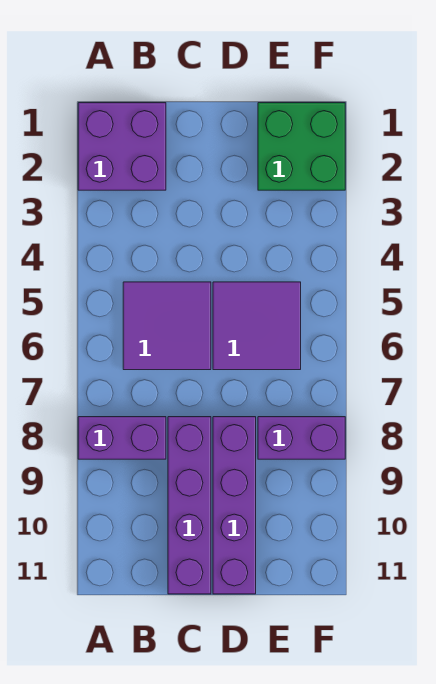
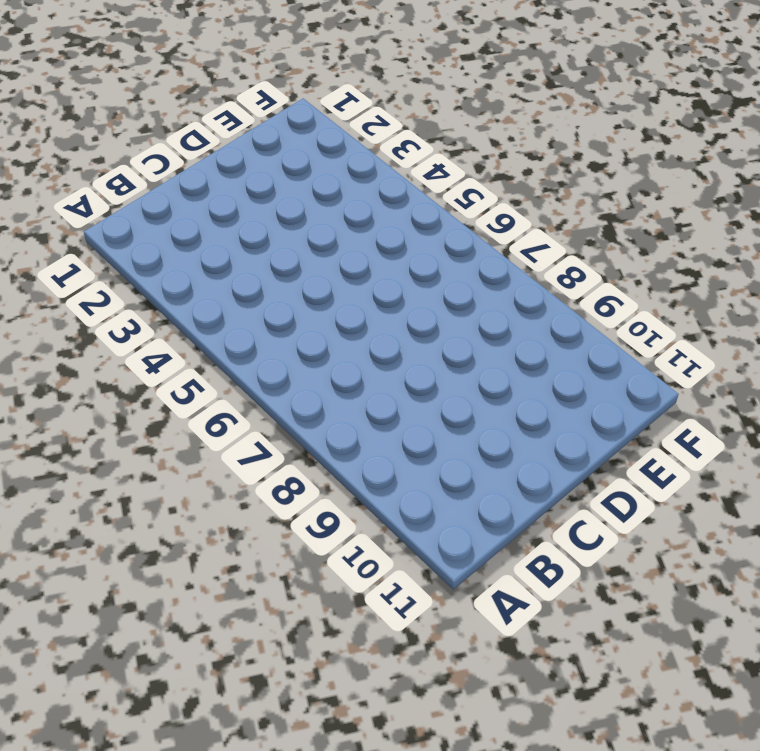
none -> purple brick A1:B2 level 1
none -> purple brick A8:B8 level 1

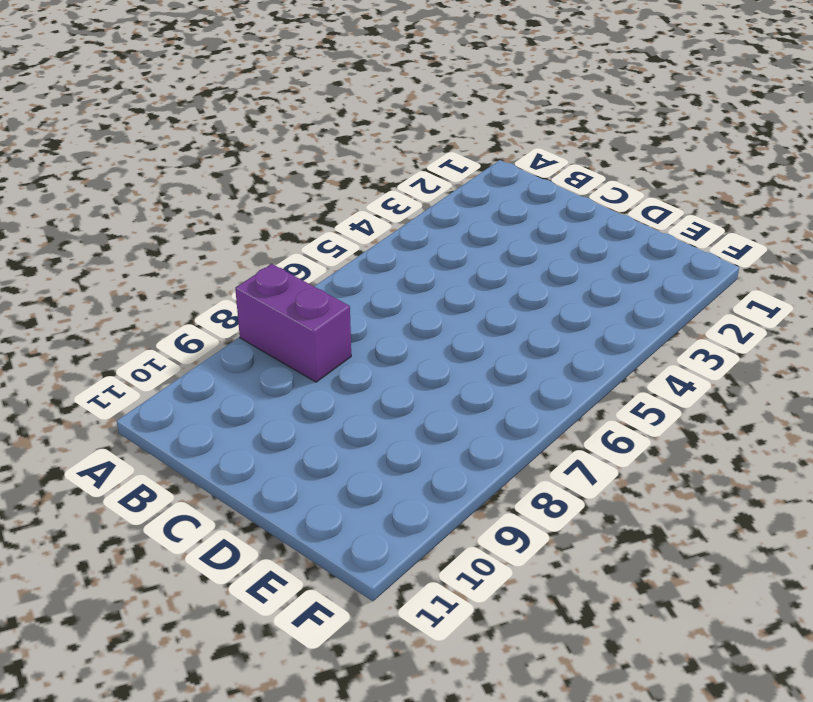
none -> purple brick A1:B2 level 1
none -> purple tile B5:C6 level 1

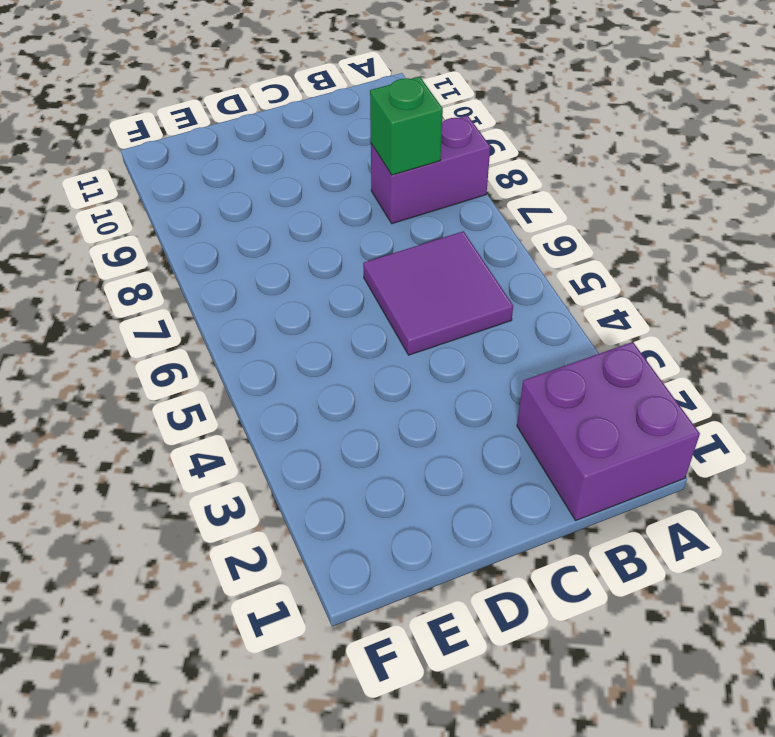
green brick B8 level 2 -> none
none -> purple brick C8:C11 level 1
none -> purple tile D5:E6 level 1

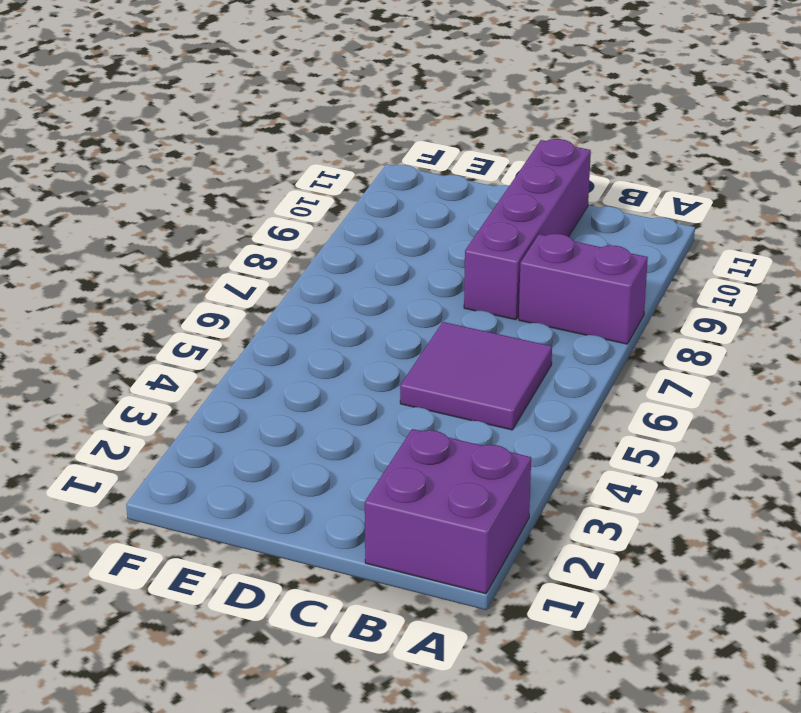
none -> purple tile D5:E6 level 1
none -> purple brick D8:D11 level 1

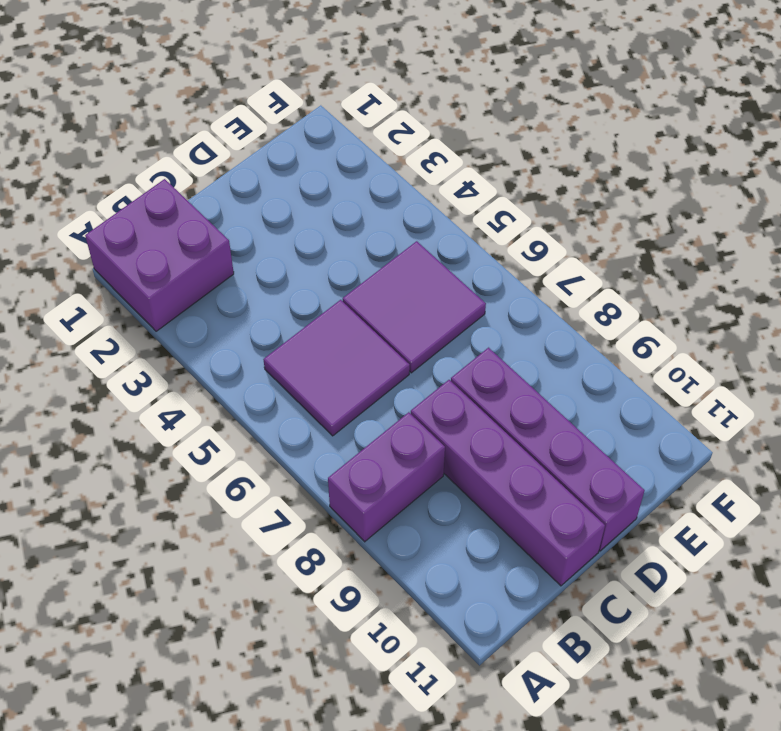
none -> green brick E1:F2 level 1
none -> purple brick E8:F8 level 1

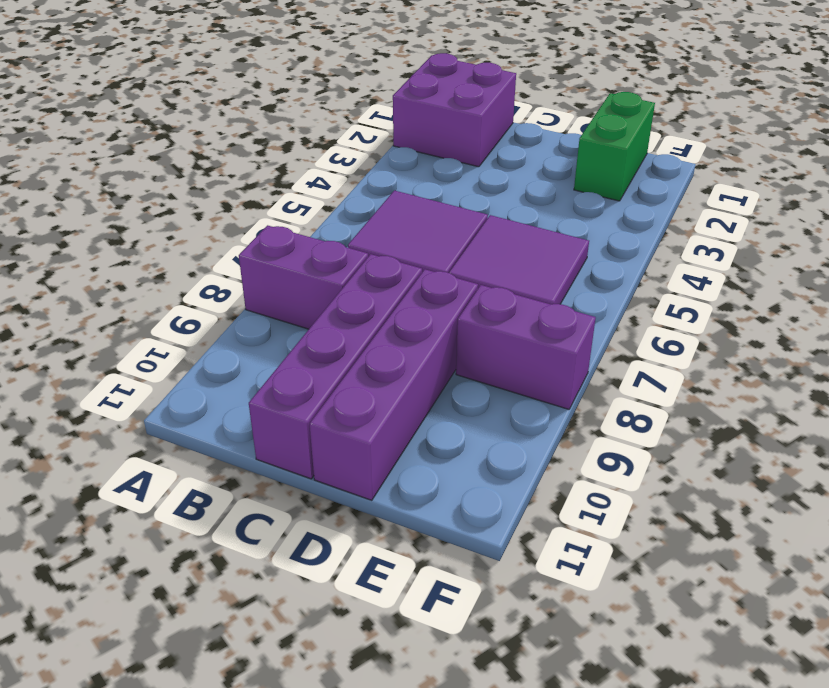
green brick E1:E2 level 1 -> green brick E1:F2 level 1

